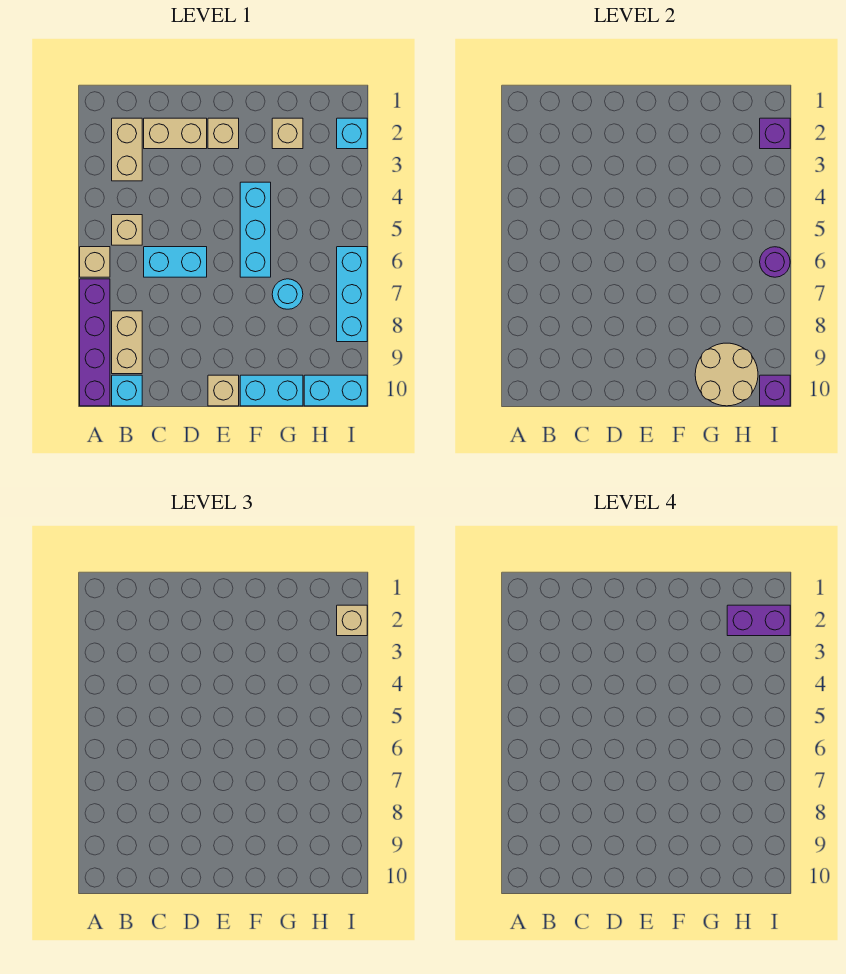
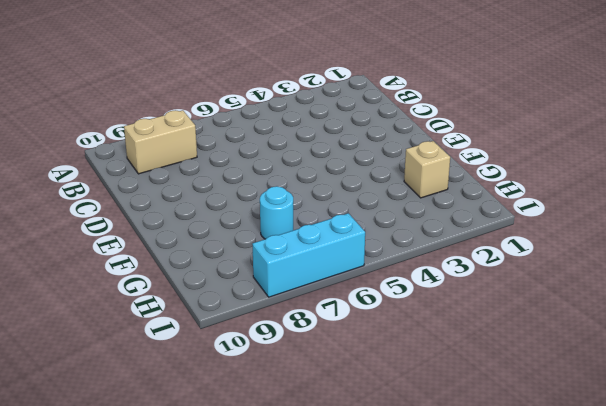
none -> tan brick A6 level 1
none -> purple brick A7:A10 level 1
none -> tan brick B2:B3 level 1

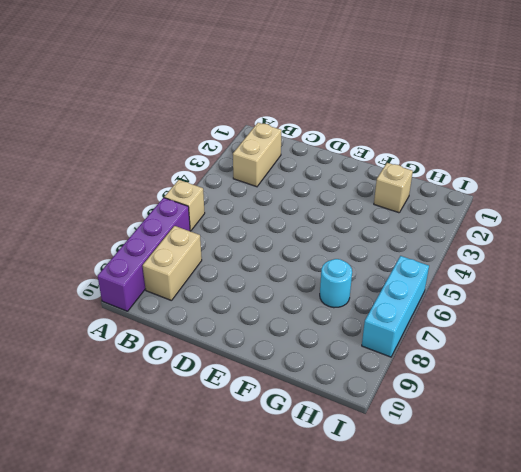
none -> tan brick B5 level 1
none -> cyan brick B10 level 1
none -> tan brick C2:D2 level 1

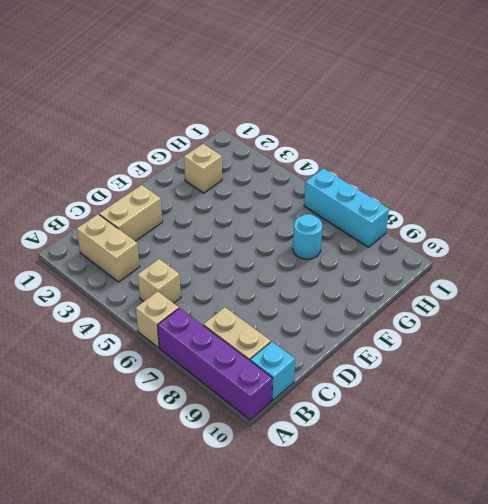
none -> cyan brick C6:D6 level 1
none -> tan brick E2 level 1
none -> tan brick E10 level 1

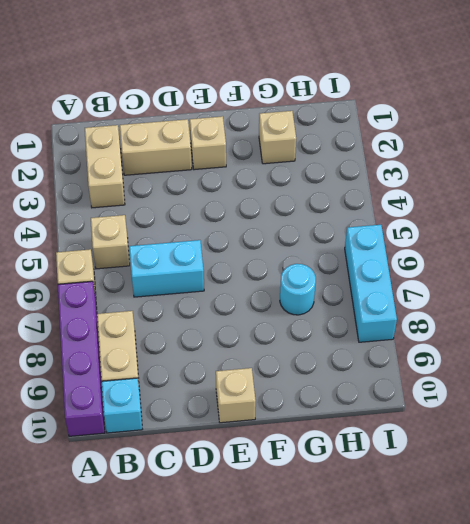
none -> cyan brick F4:F6 level 1
none -> cyan brick F10:G10 level 1
none -> cyan brick H10:I10 level 1

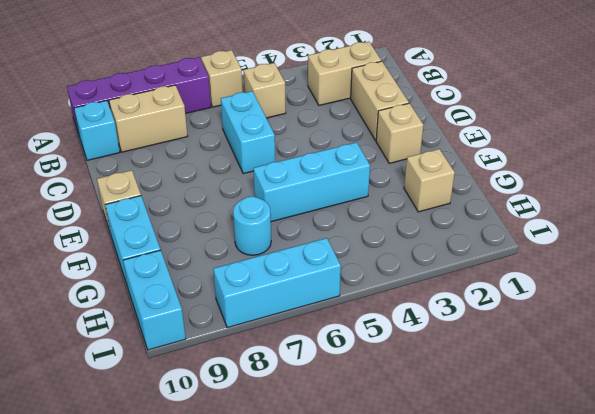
none -> cyan brick I2 level 1
none -> tan round brick G9:H10 level 2
none -> purple brick I2 level 2

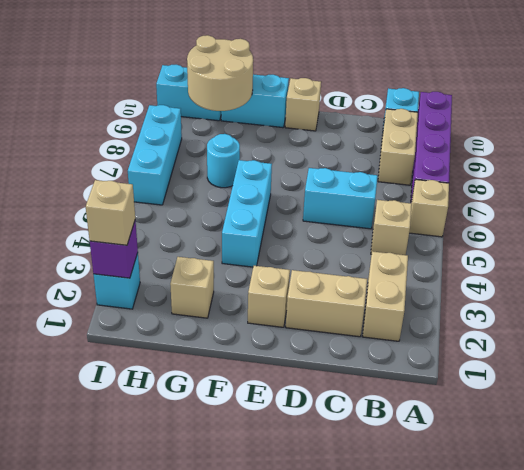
none -> purple round brick I6 level 2
none -> purple brick I10 level 2
none -> purple brick H2:I2 level 4

